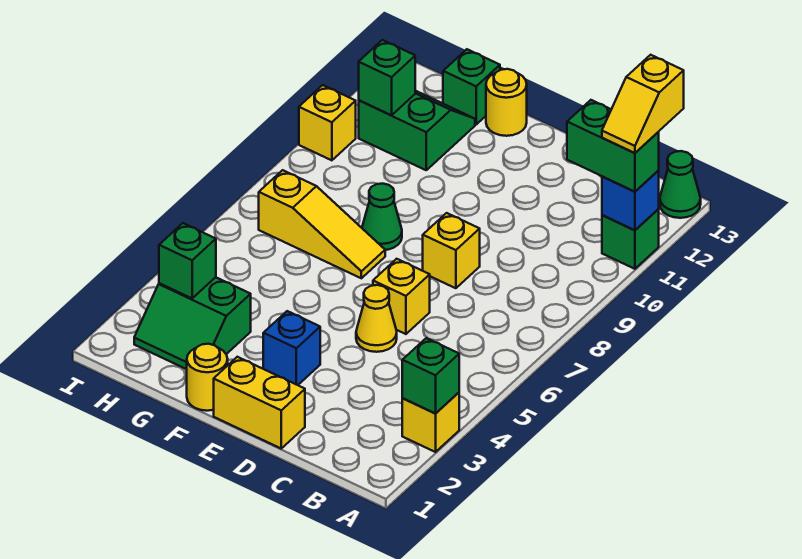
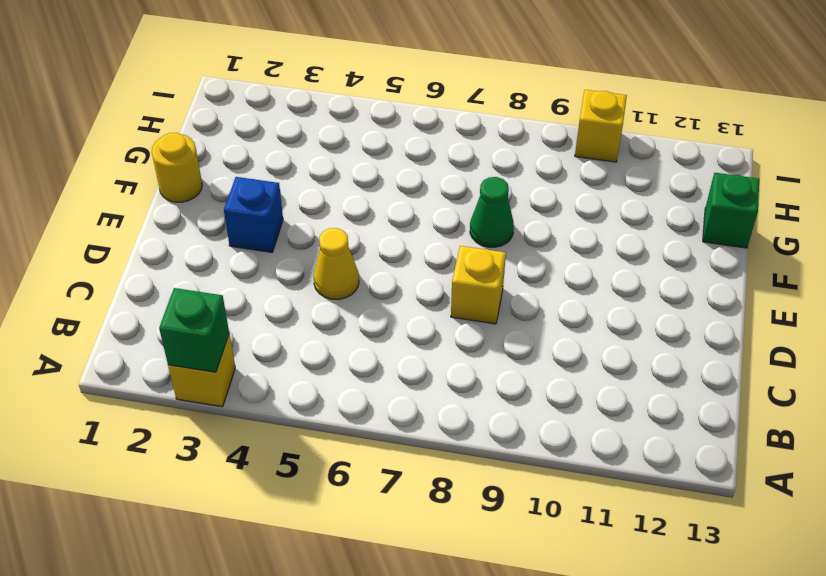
none -> green brick A11 level 1
none -> green cone A13 level 1
none -> yellow brick D1:E1 level 1

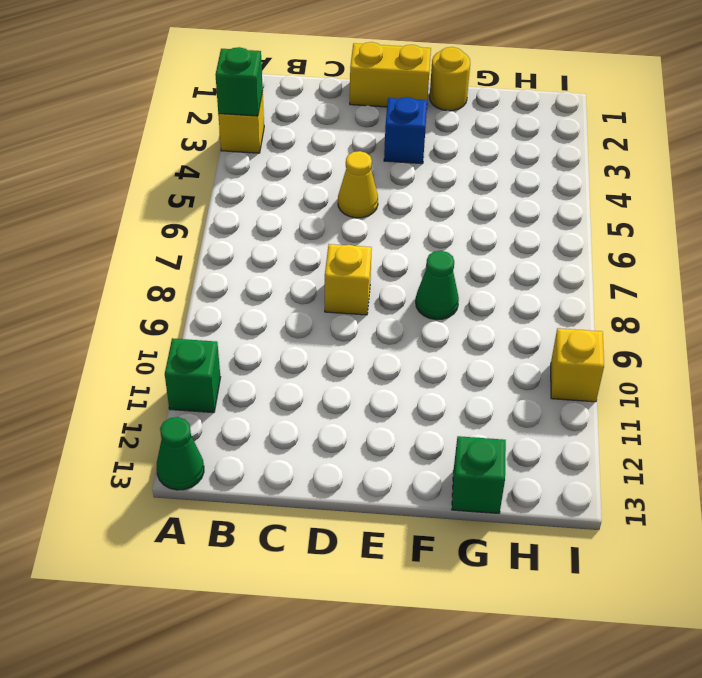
none -> yellow brick D6 level 1
none -> yellow slope F7:H7 level 1 top H
none -> yellow round brick F13 level 1

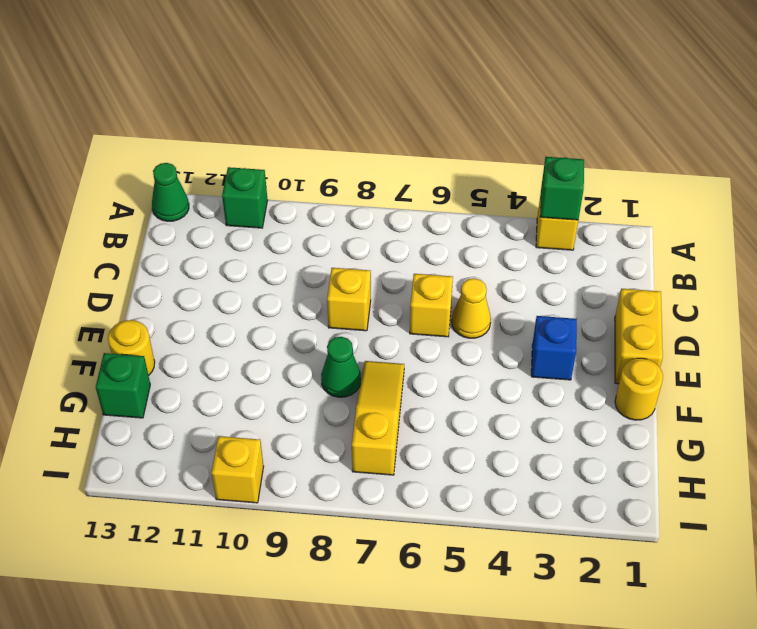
none -> green slope G2:H3 level 1 top 3
none -> green slope G11:H12 level 1 top 11
none -> blue brick A11 level 2

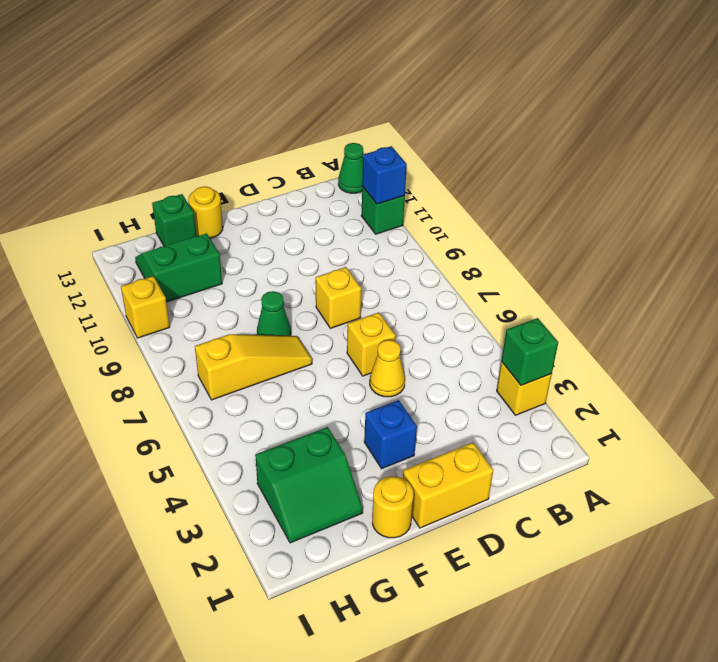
none -> green brick H3 level 2
none -> green brick H11 level 2
none -> green brick A11:B11 level 3

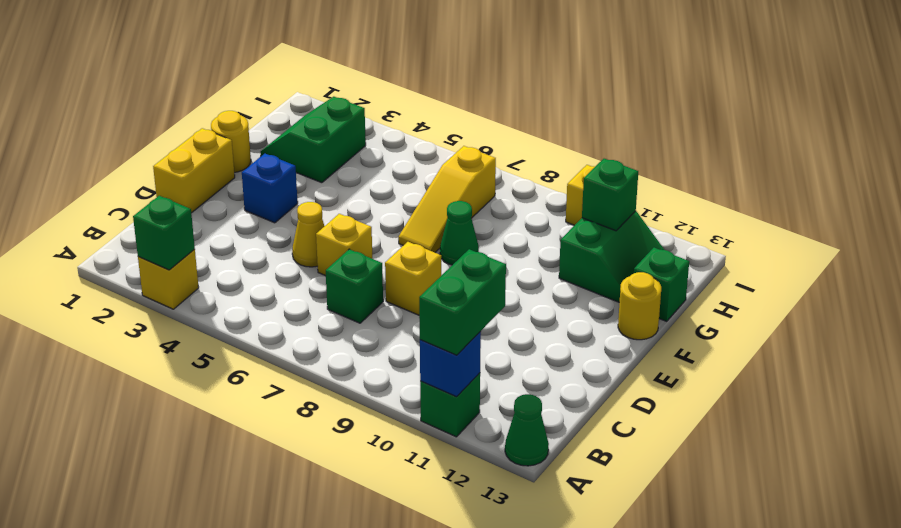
green brick C7 level 1 -> green brick H3 level 2
none -> yellow slope A11:A12 level 4 top 12

